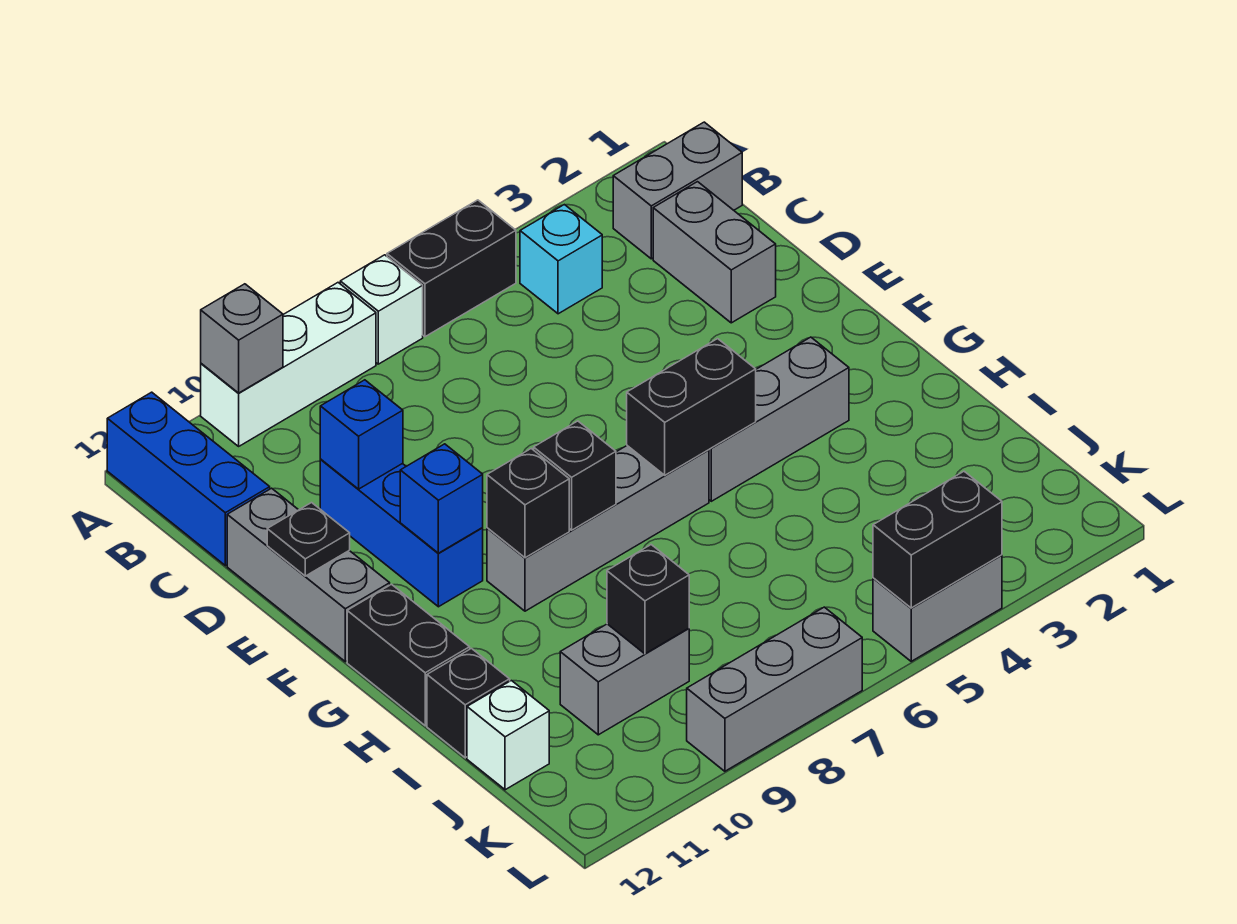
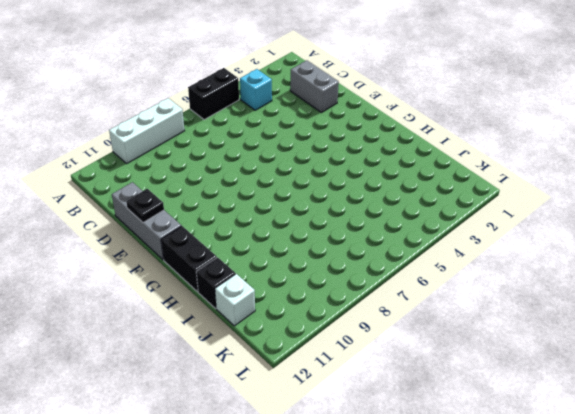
none -> white brick A7 level 1
none -> blue brick A12:C12 level 1
none -> grey brick B1:B2 level 1

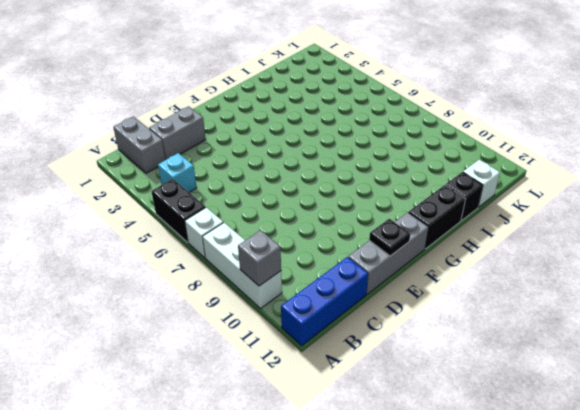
none -> blue brick D10:F10 level 1
none -> grey brick G3:G5 level 1
none -> grey brick G6:G9 level 1

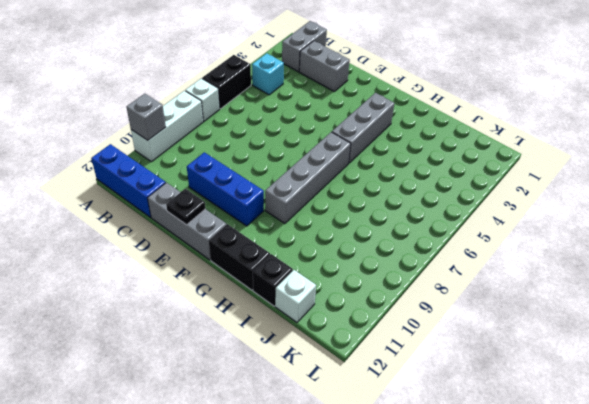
none -> grey brick J9:J10 level 1
none -> grey brick L4:L5 level 1
none -> grey brick L7:L9 level 1

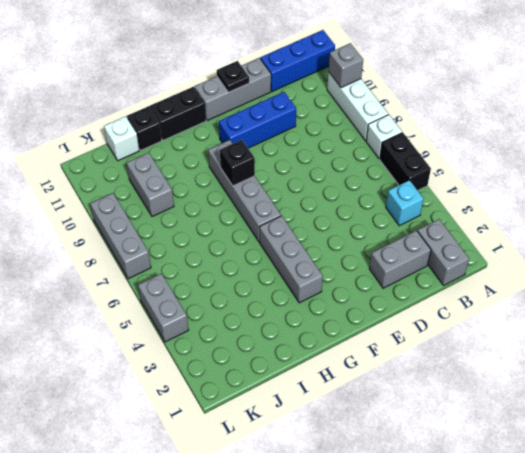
none -> blue brick D10 level 2
none -> blue brick F10 level 2
none -> black brick G5:G6 level 2

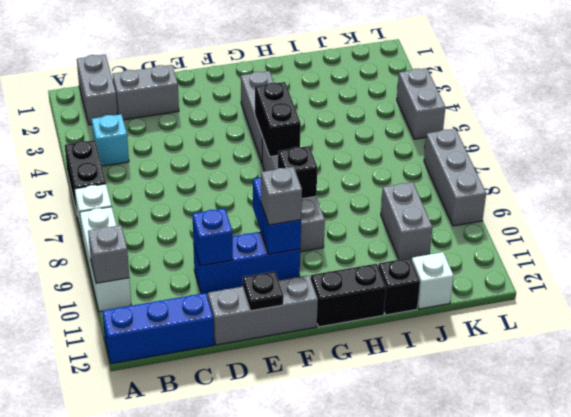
blue brick F9:F10 level 2 -> blue brick F10 level 2
grey brick F10 level 3 -> none
none -> black brick G9 level 2
none -> black brick J9 level 2
none -> black brick L4:L5 level 2

